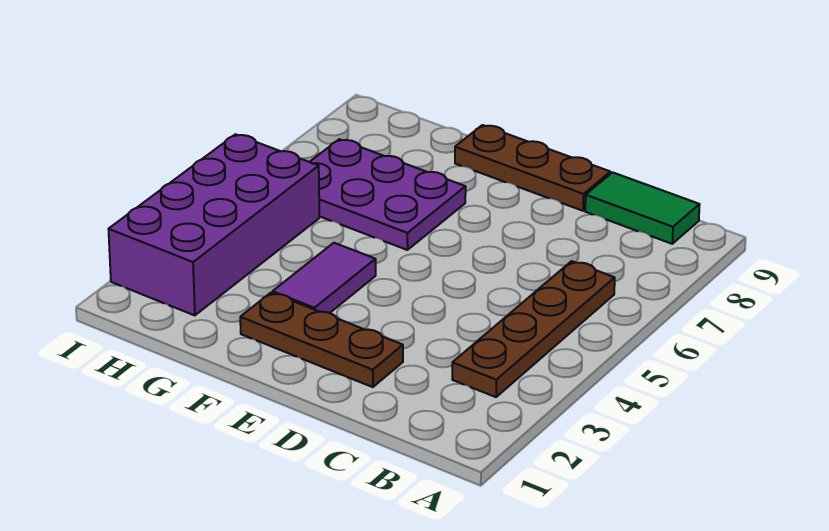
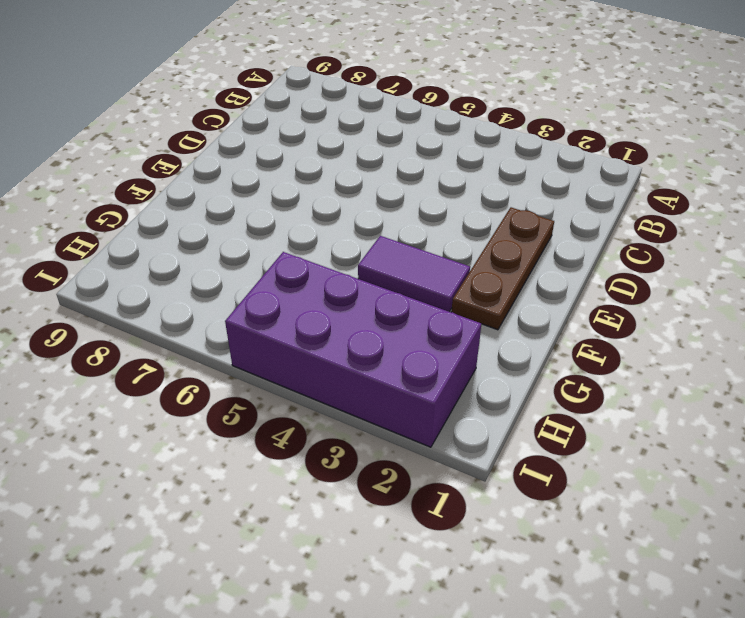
none -> brown plate B3:B6 level 1
none -> green tile B9:C9 level 1

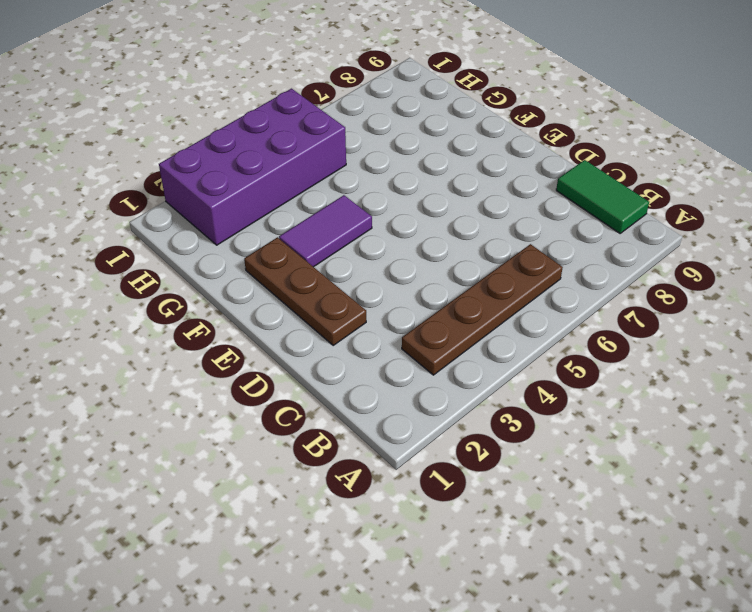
none -> brown plate D9:F9 level 1
none -> purple plate F6:H7 level 1

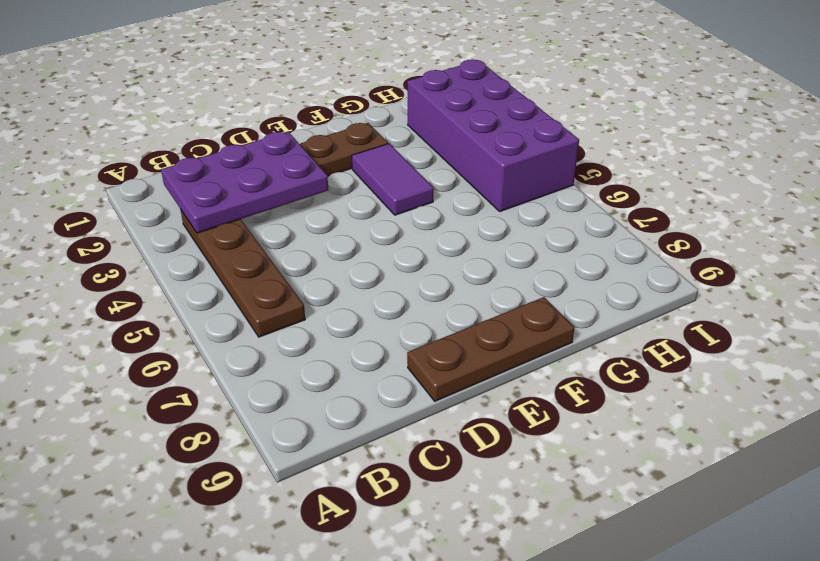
purple plate B2:D3 level 2 -> purple plate F6:H7 level 1
none -> green tile B9:C9 level 1

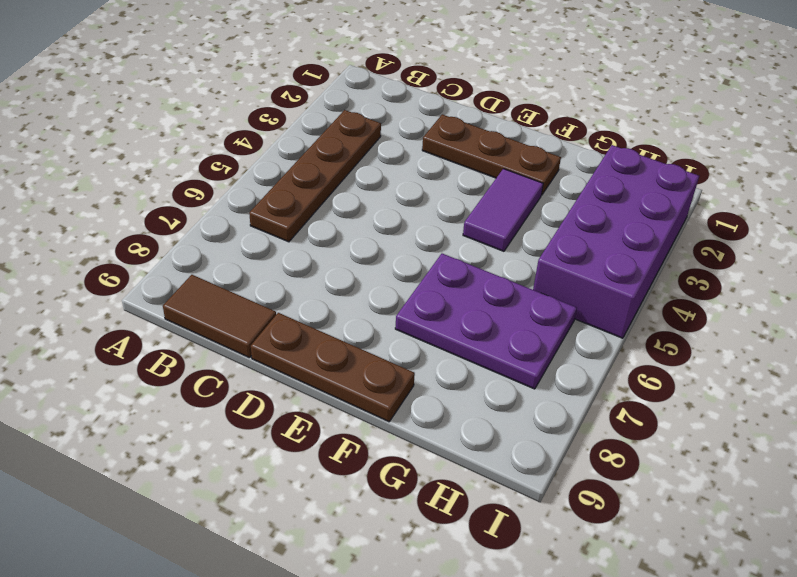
brown tile B9:C9 level 1 -> green tile B9:C9 level 1

